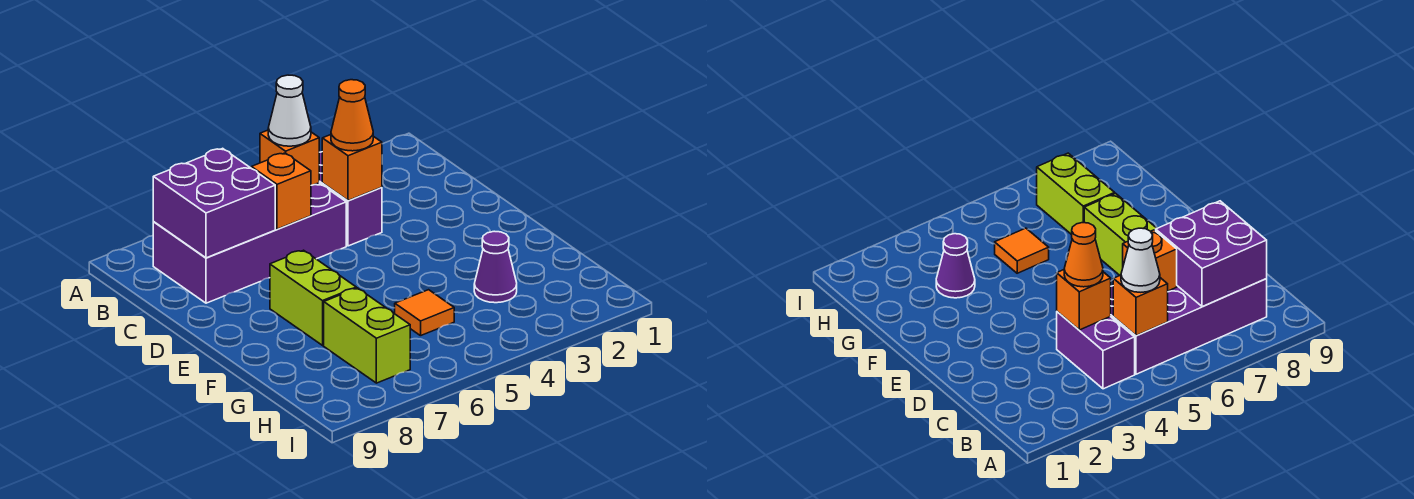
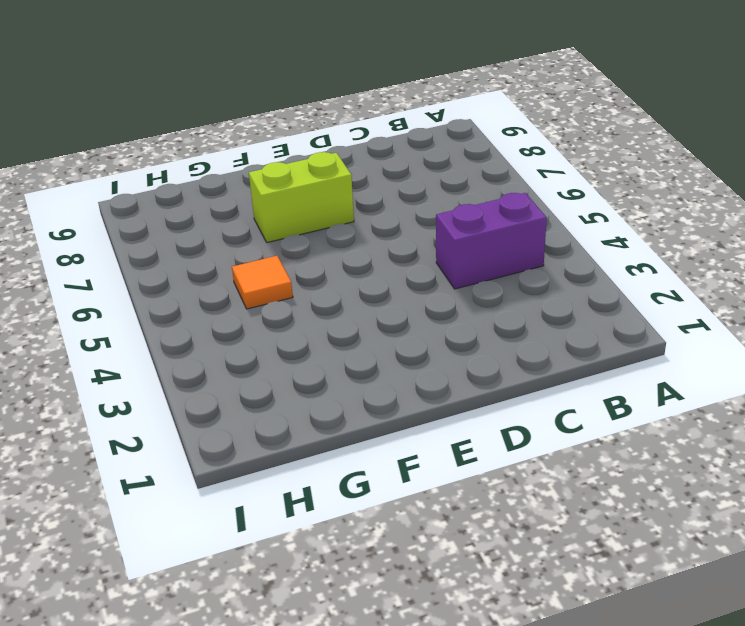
none -> purple brick B5:C8 level 1
none -> purple cone G3 level 1
none -> lime brick G7:H7 level 1

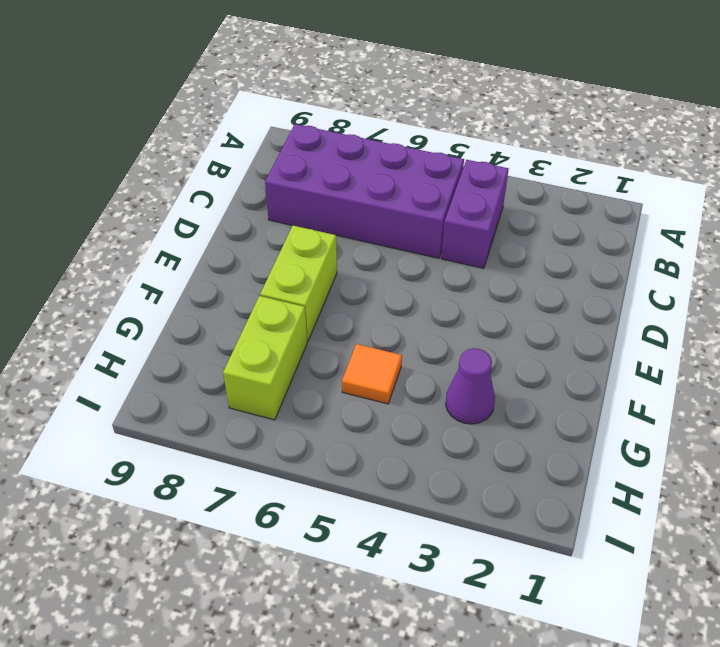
none -> orange brick B5 level 2
none -> purple brick B7:C8 level 2
none -> orange brick C4 level 2

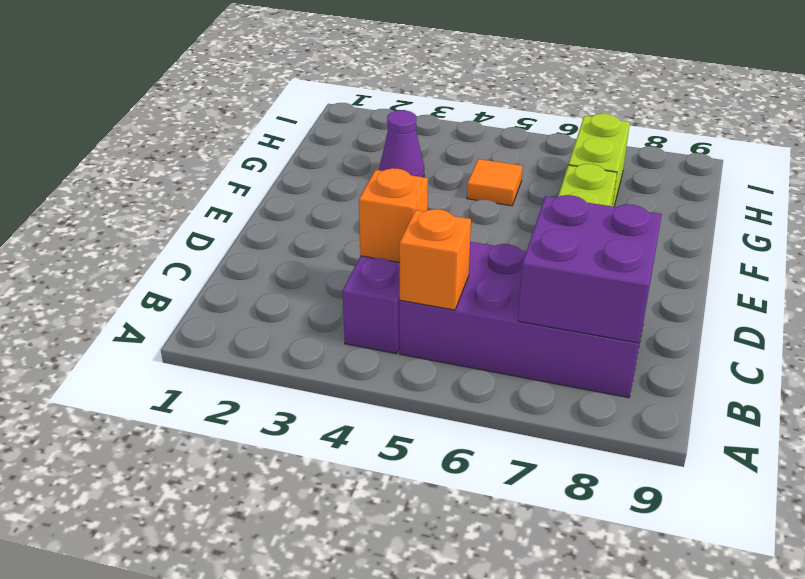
none -> orange brick C6 level 2
none -> white cone B5 level 3
none -> orange cone C4 level 3

